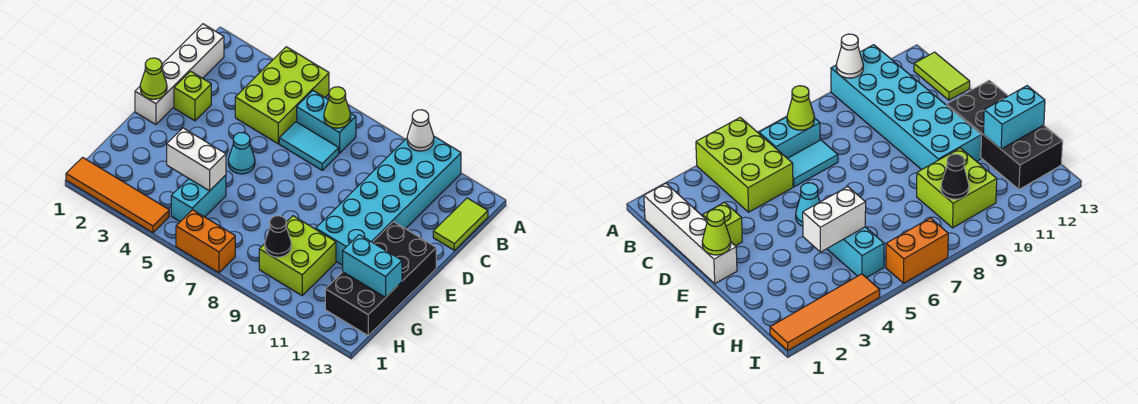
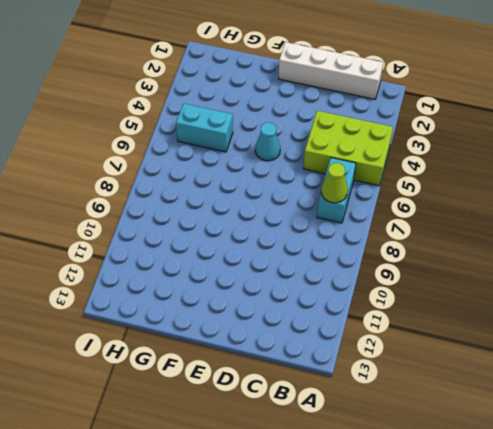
none -> cyan brick A10:F11 level 1
none -> lime tile B13:C13 level 1
none -> cyan tile C6:C7 level 1

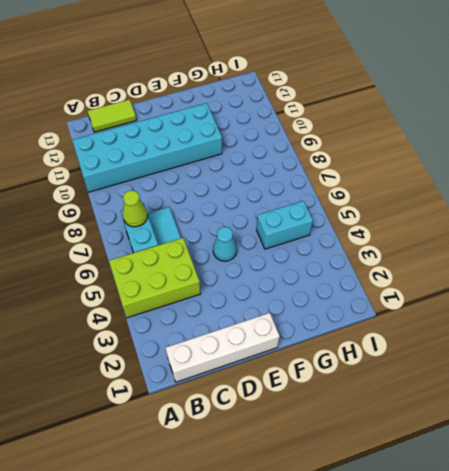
none -> lime brick D2 level 1
none -> black brick E12:H13 level 1
none -> lime brick G9:H10 level 1

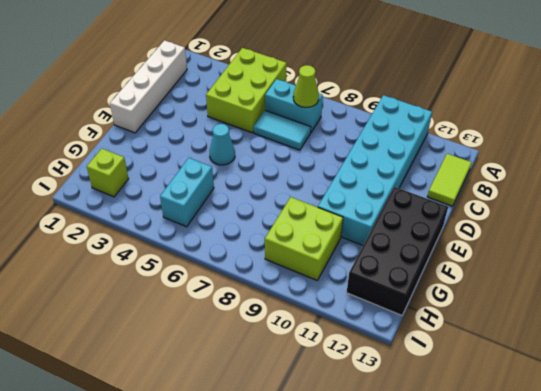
lime brick H2 level 1 -> lime brick D2 level 1
none -> orange tile I1:I4 level 1
none -> orange brick I6:I7 level 1
none -> white cone A10 level 2

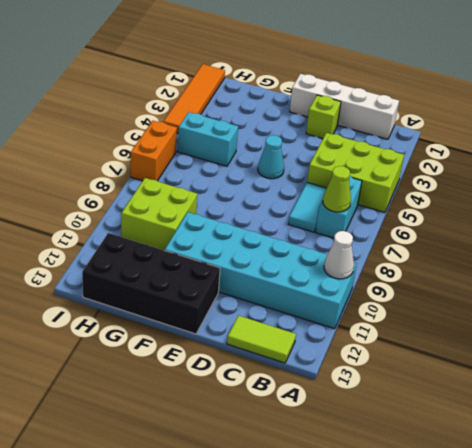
none -> lime cone E1 level 2
none -> white brick G4:G5 level 2
none -> cyan brick G12:G13 level 2

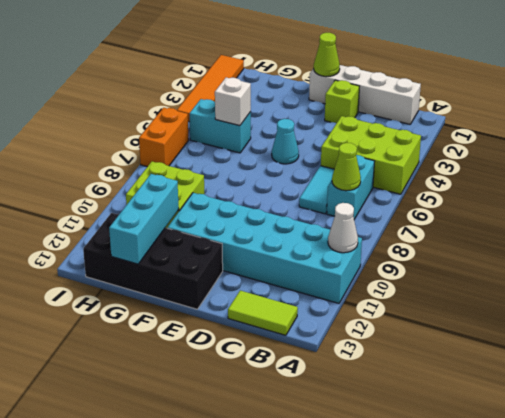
white brick G5 level 2 -> white brick G4:G5 level 2
cyan brick G11:G13 level 2 -> cyan brick G12:G13 level 2
none -> black cone H9 level 2

